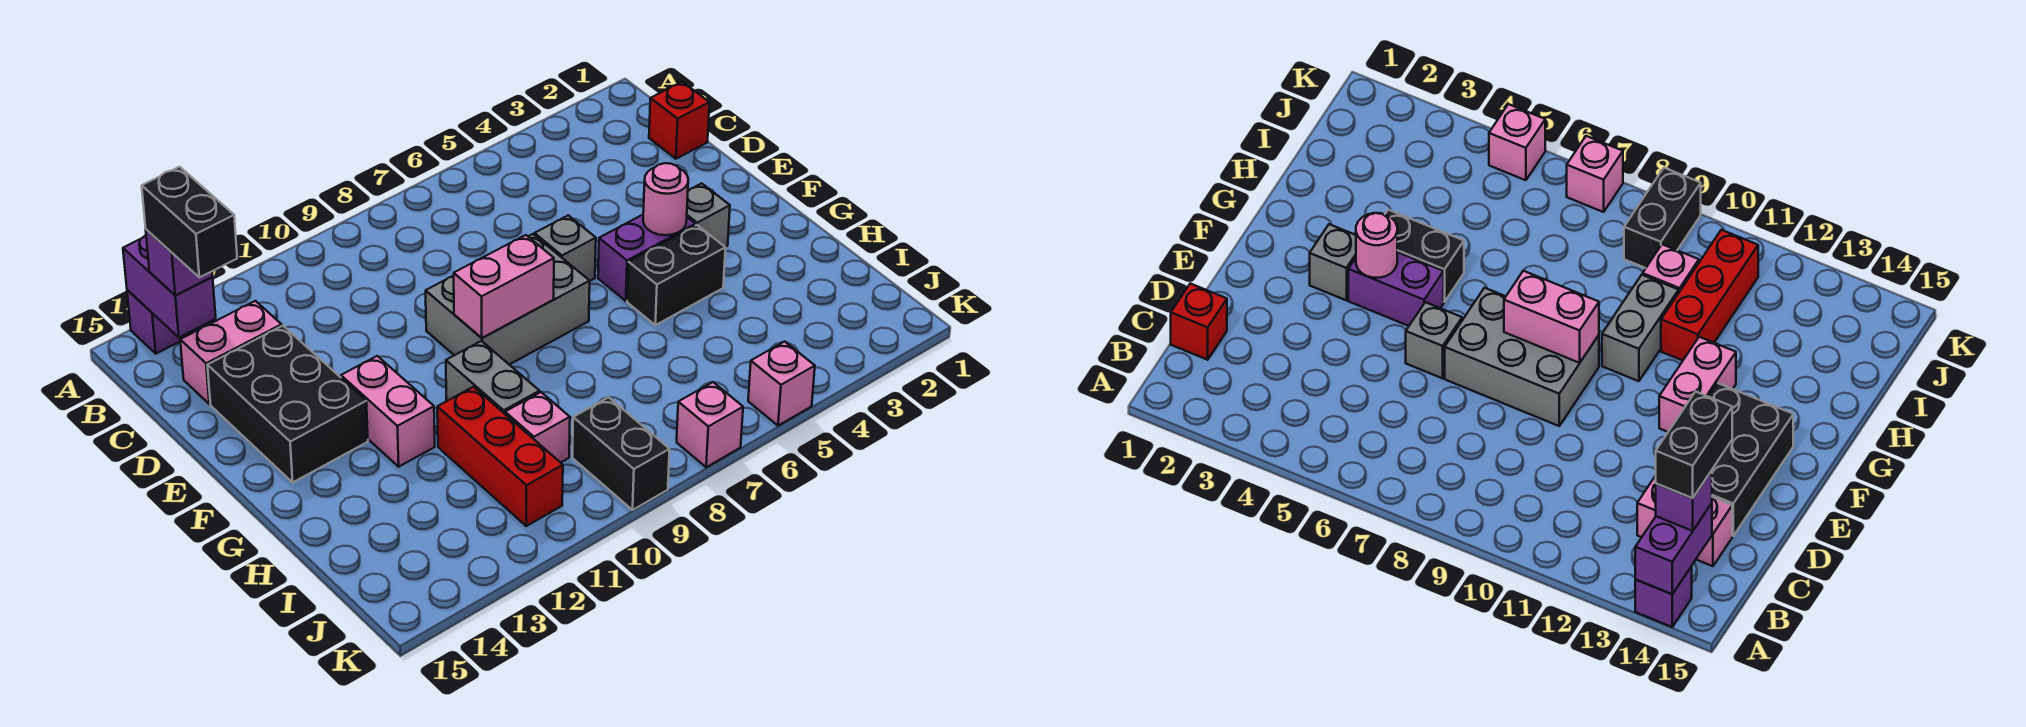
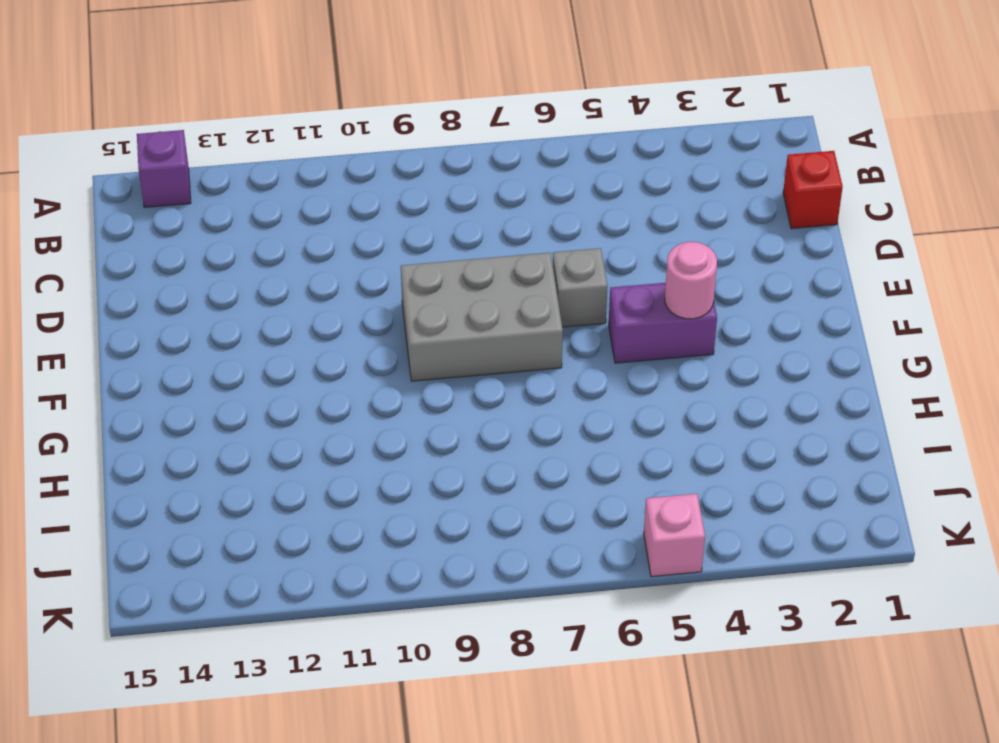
none -> pink brick C13:C14 level 1
none -> black brick D13:F14 level 1
none -> grey brick F3 level 1

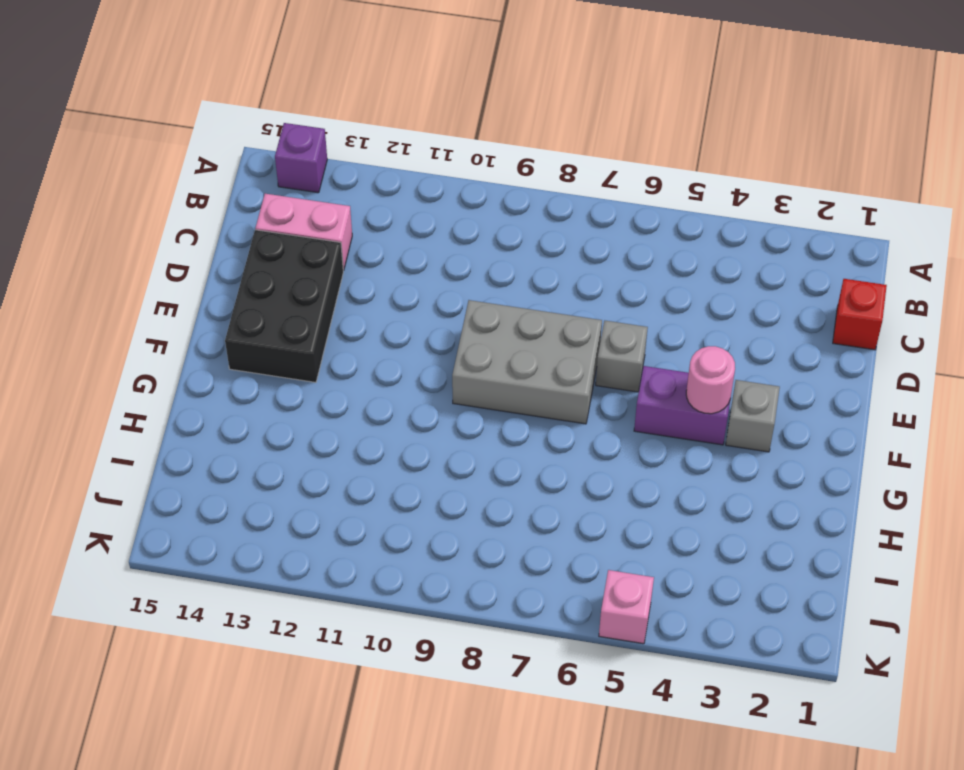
none -> pink brick F12:G12 level 1
none -> black brick G4:G5 level 1
none -> grey brick G10:H10 level 1

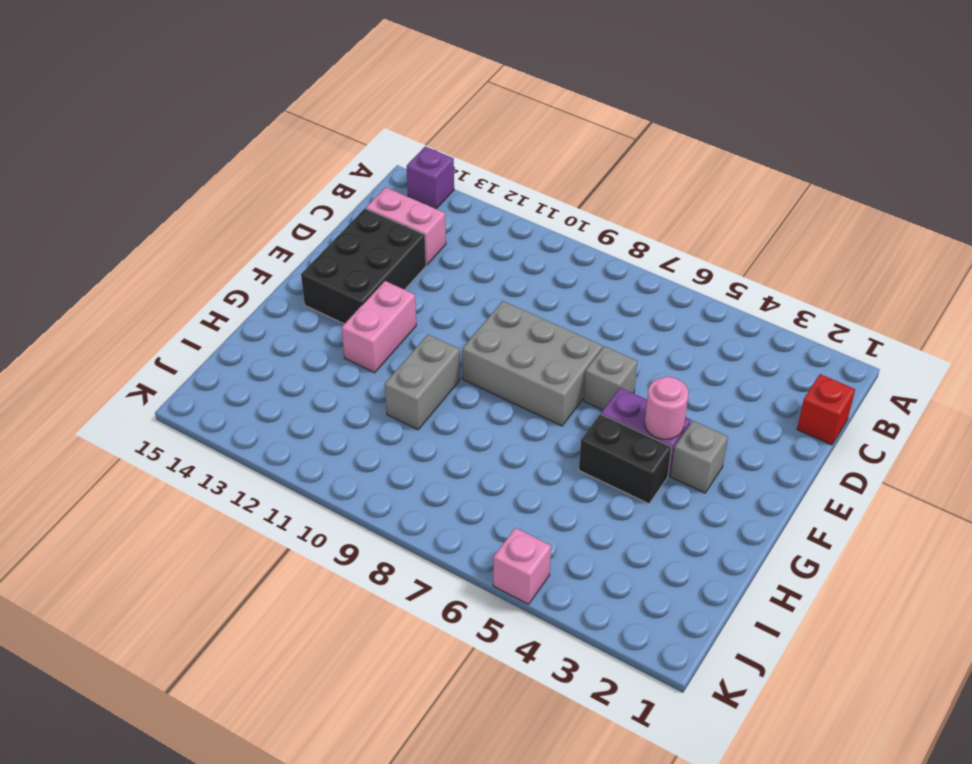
none -> red brick H11:J11 level 1
none -> pink brick I10 level 1
none -> black brick J9:K9 level 1

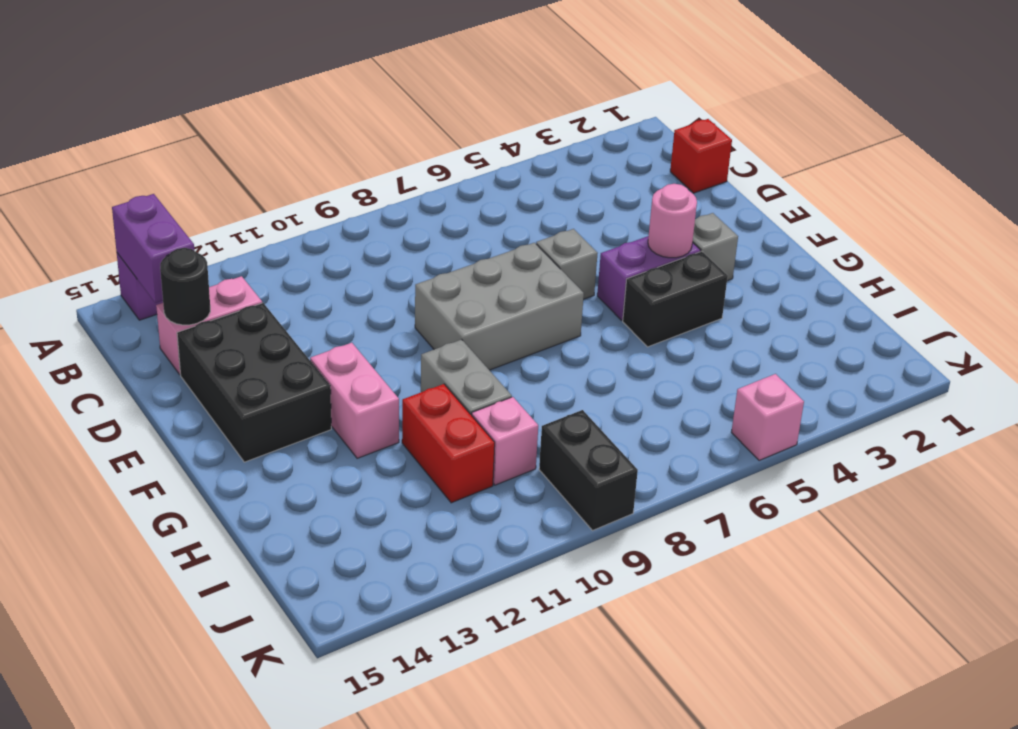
black round brick C14 level 2 -> none
red brick H11:I11 level 1 -> red brick H11:J11 level 1
none -> pink brick K7 level 1
none -> pink brick F8:F9 level 2
none -> purple brick B14 level 3

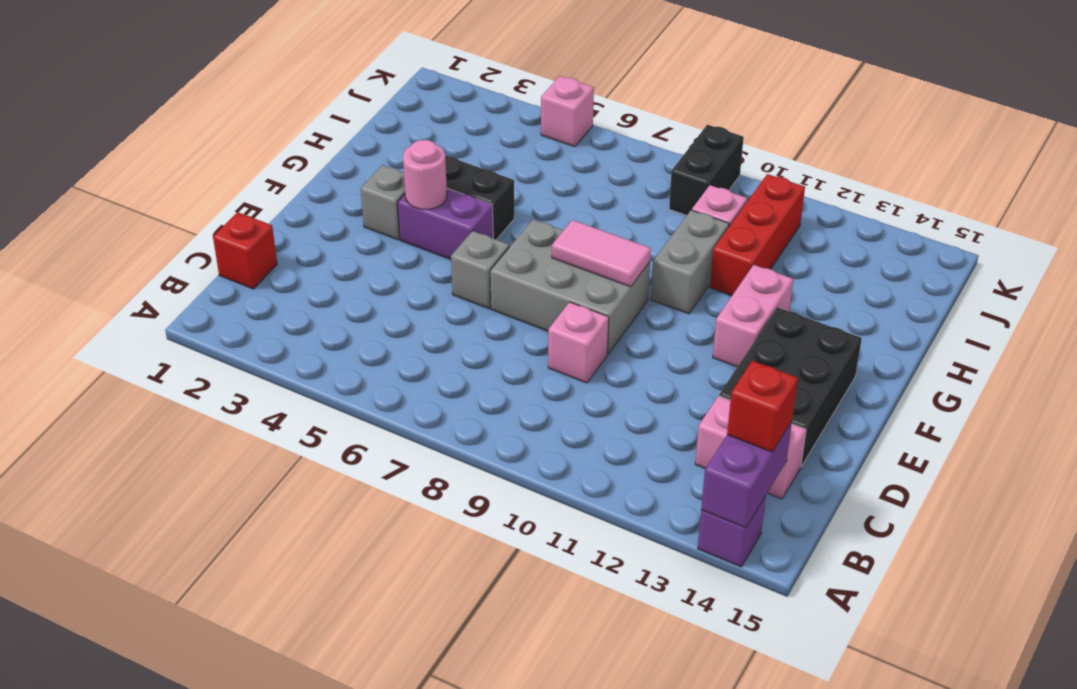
red brick B14 level 3 -> purple brick B14 level 3
pink brick D9 level 1 -> pink brick K7 level 1
pink tile F8:F9 level 2 -> pink brick F8:F9 level 2
none -> black brick B14:C14 level 4

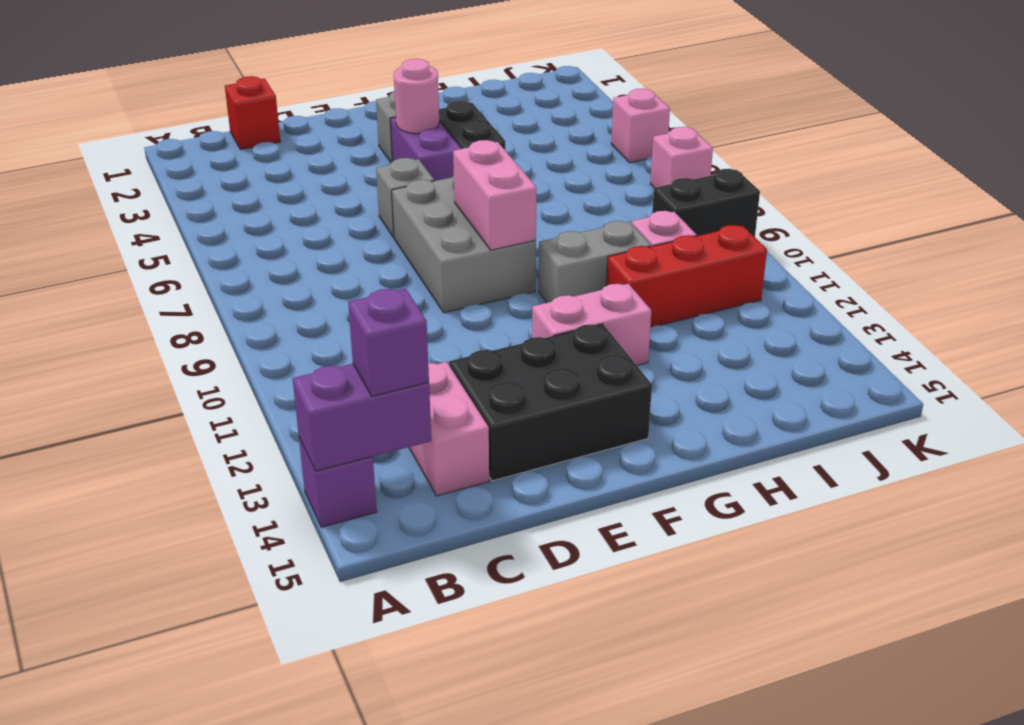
none -> black brick B14:C14 level 4

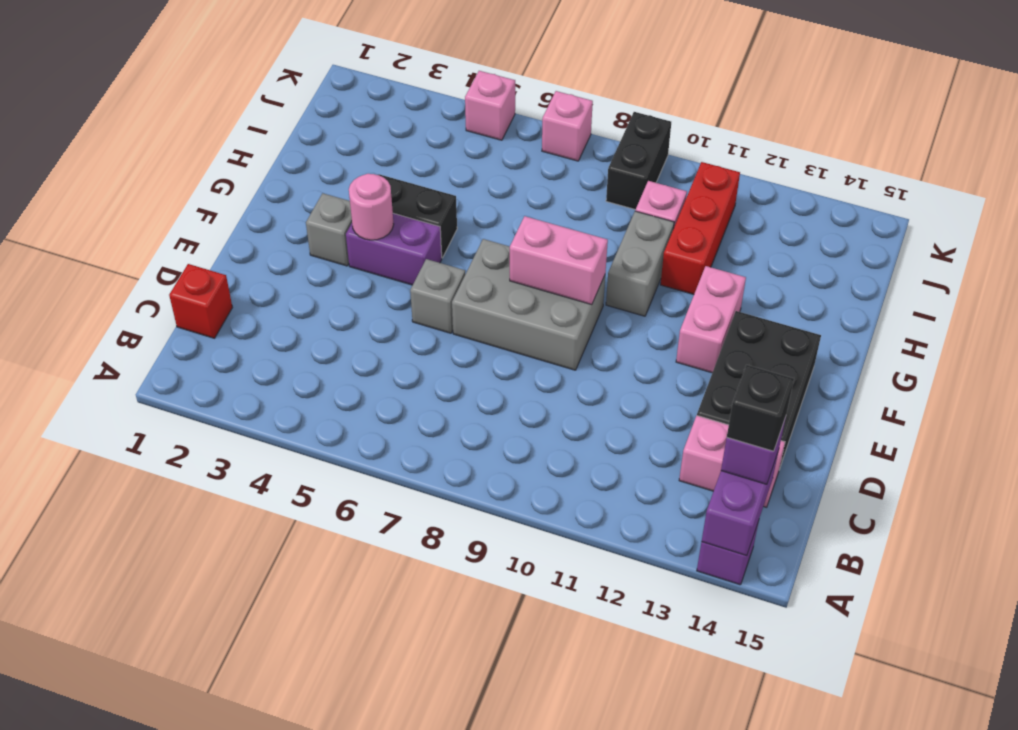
black brick B14 level 4 -> black brick B14:C14 level 4

